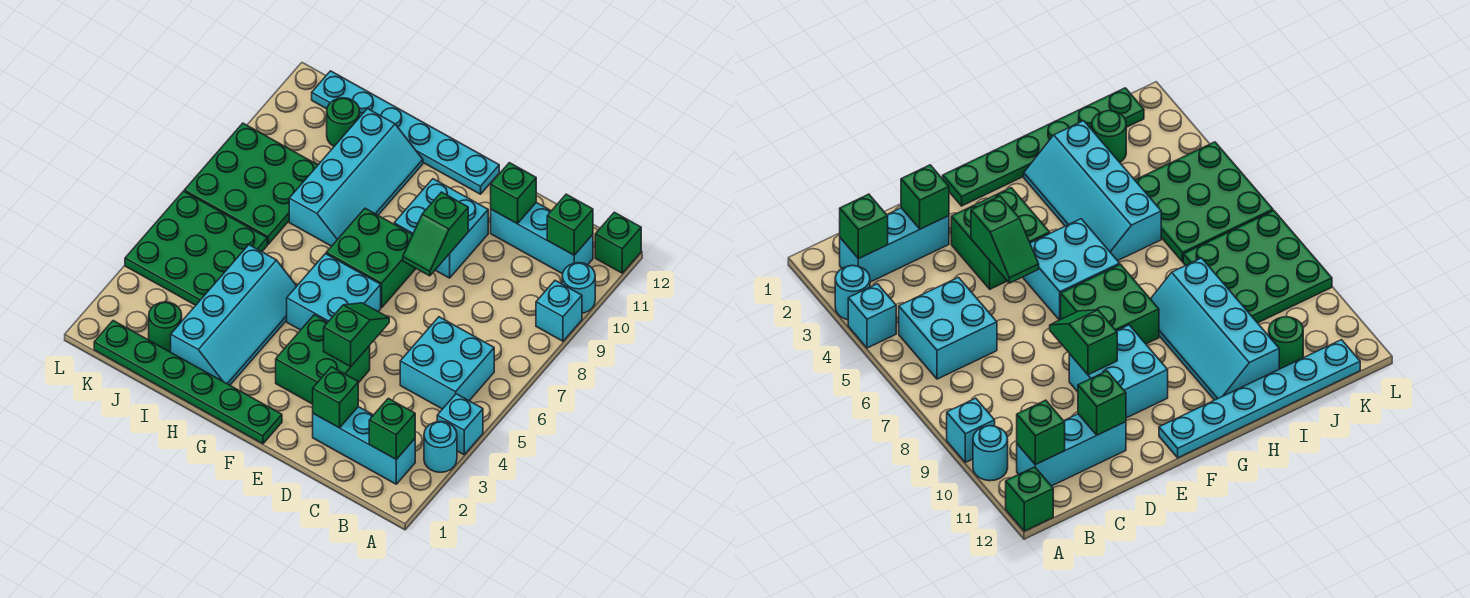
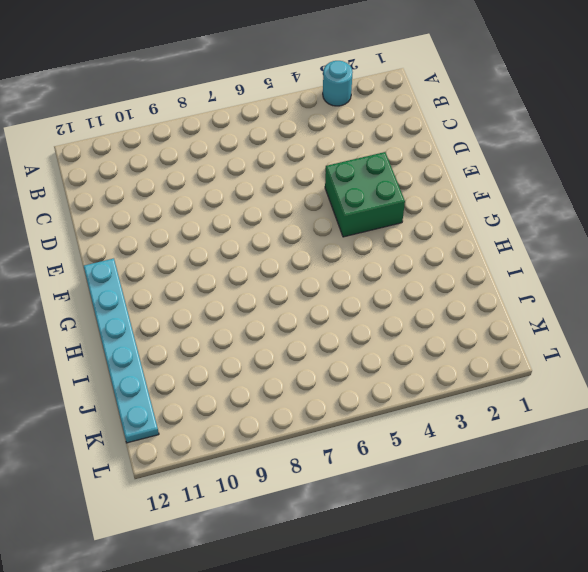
none -> cyan brick A4 level 1
none -> cyan brick A9 level 1
none -> cyan round brick A10 level 1

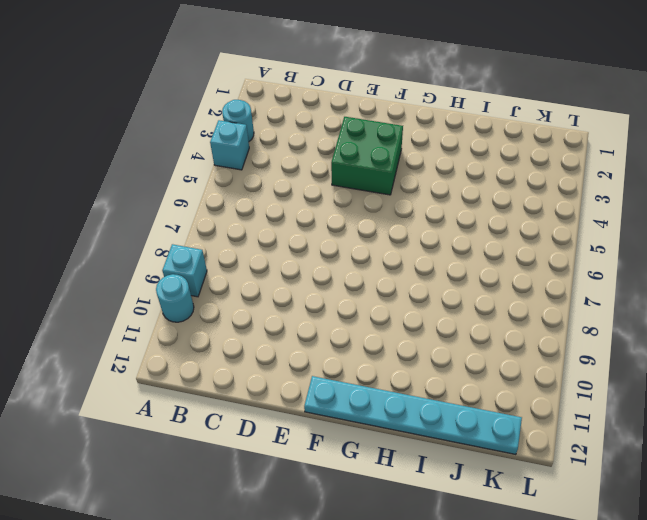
none -> green brick A12 level 1
none -> cyan brick B2:D2 level 1
none -> cyan brick B5:C6 level 1

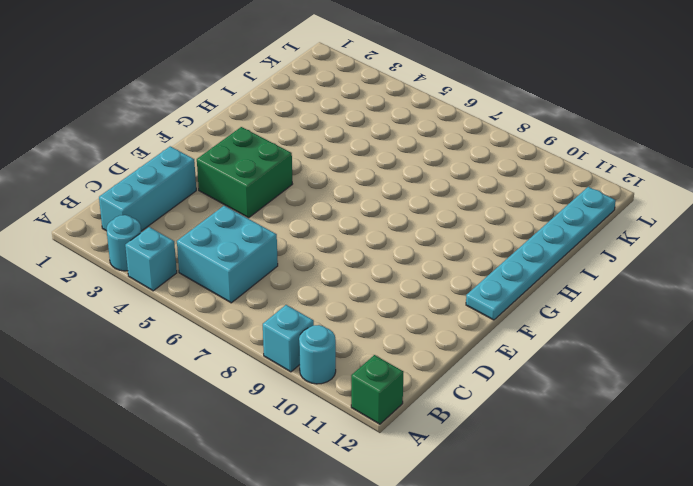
none -> cyan brick B11:D11 level 1
none -> cyan brick E9:F10 level 1
none -> green plate F1:K1 level 1

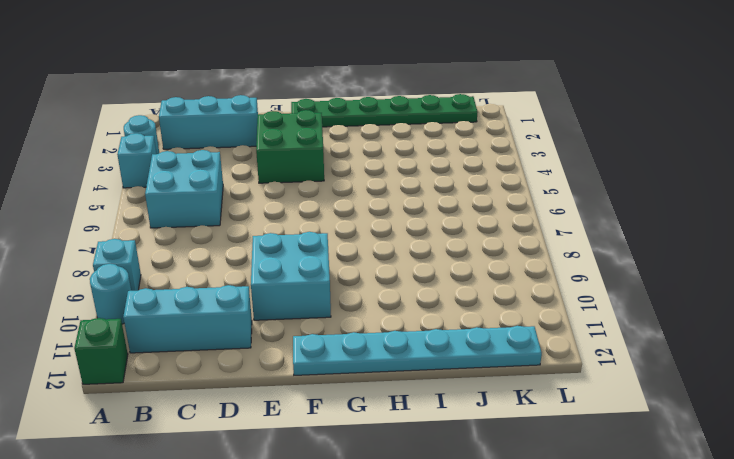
none -> cyan brick F5:G6 level 1
none -> green brick F7:G8 level 1
none -> cyan slope H2:I5 level 1 top I

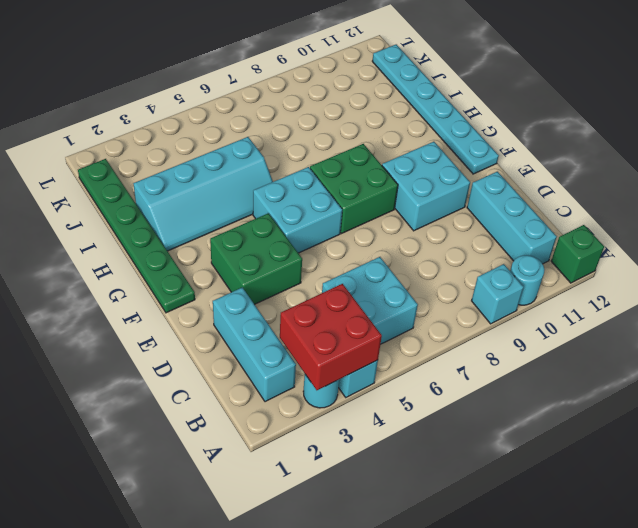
red brick A3:B4 level 2 -> none
none -> cyan slope H8:I11 level 1 top I
none -> green round brick J2 level 1
none -> green plate J4:L6 level 1

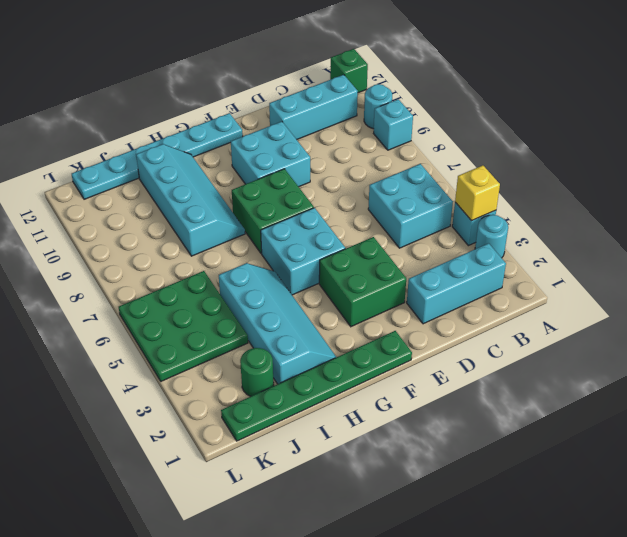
yellow brick A4 level 2 -> none
none -> green plate J7:L9 level 1
none -> green round brick J11 level 1
none -> green brick B2 level 2

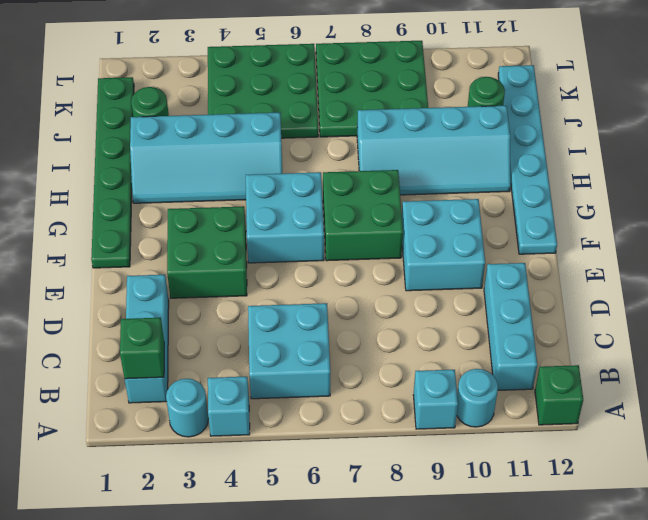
none -> green brick B11 level 2
none -> green brick D2 level 2
none -> green brick D11 level 2

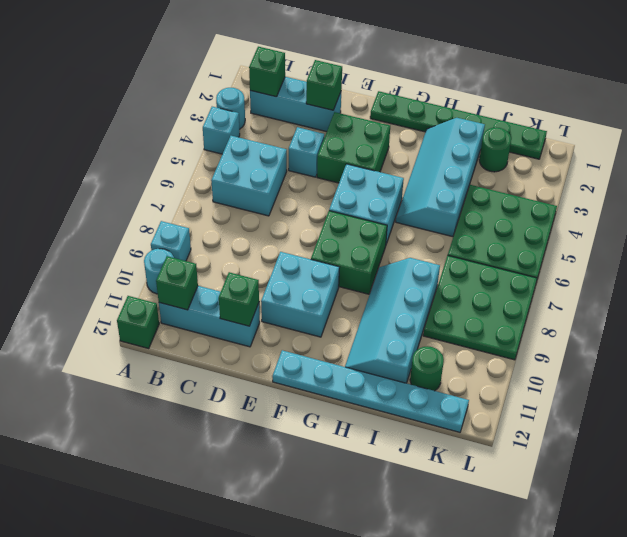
cyan brick D4 level 1 -> none
none -> green slope E4:E5 level 2 top 4
none -> green slope E8:E9 level 2 top 9

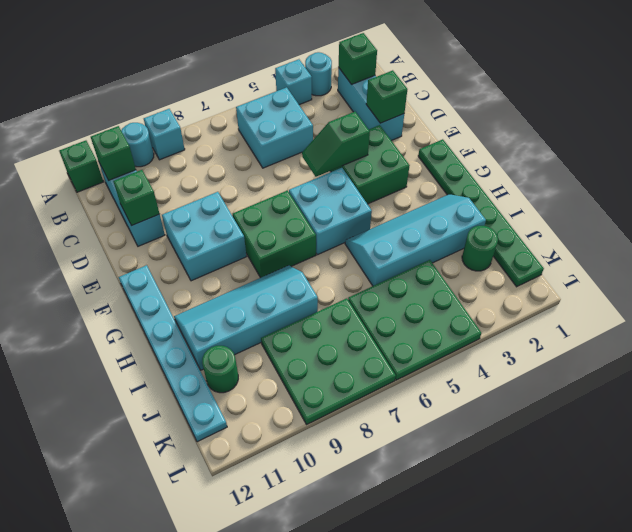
none -> green slope E8:E9 level 2 top 9

